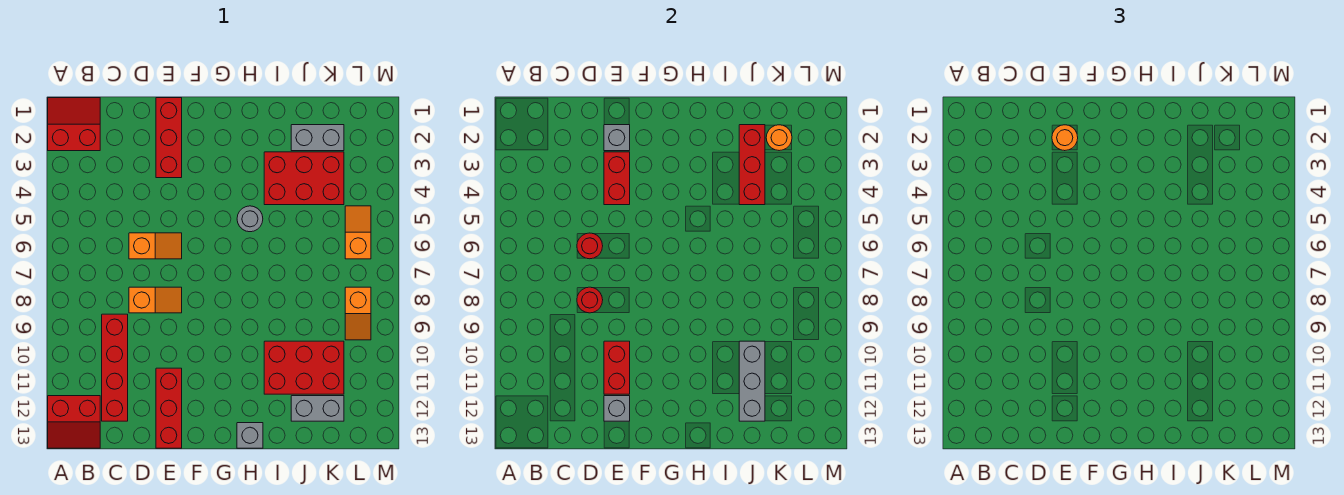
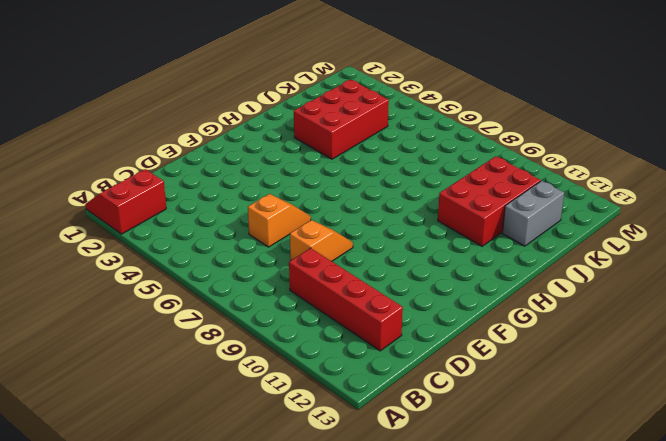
none -> red slope A12:B13 level 1 top 12
none -> red brick E1:E3 level 1
none -> red brick E11:E13 level 1

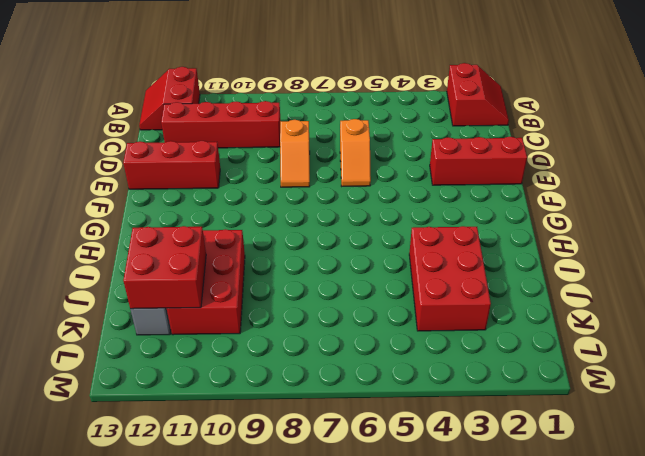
red brick J11:K12 level 2 -> grey brick J10:J12 level 2
none -> grey round brick H5 level 1
none -> grey brick H13 level 1
none -> grey brick J2:K2 level 1

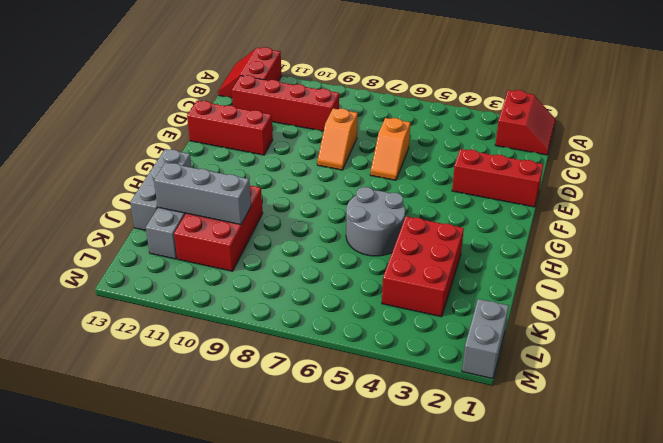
grey round brick H5:I6 level 1 -> grey round brick H5 level 1
grey brick H13:J13 level 1 -> grey brick H13 level 1
grey brick L1:M1 level 1 -> grey brick J2:K2 level 1
none -> orange slope L5:L6 level 1 top 6
none -> orange slope L8:L9 level 1 top 8
none -> red round brick D6 level 2

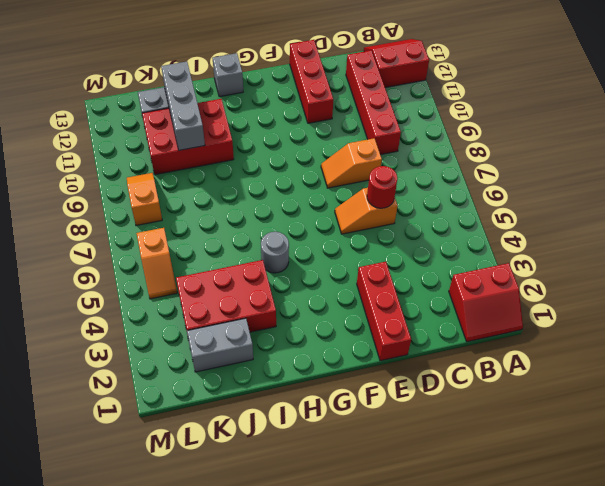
none -> red round brick D8 level 2
none -> grey brick E2 level 2
none -> red brick E3:E4 level 2

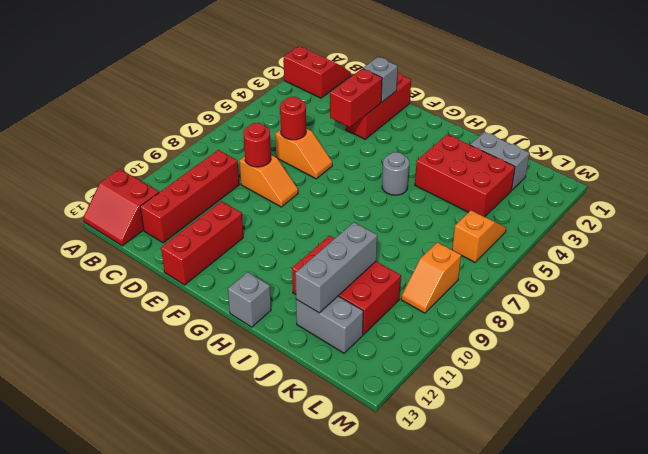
none -> red brick E10:E11 level 2
none -> grey brick E12 level 2
none -> red brick J2:J4 level 2

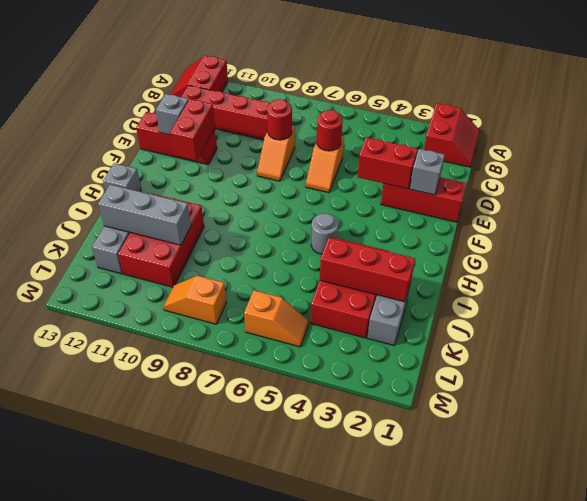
red brick E11:F11 level 2 -> red brick E10:E11 level 2
none -> orange round brick K2 level 2
none -> orange round brick E2 level 3

